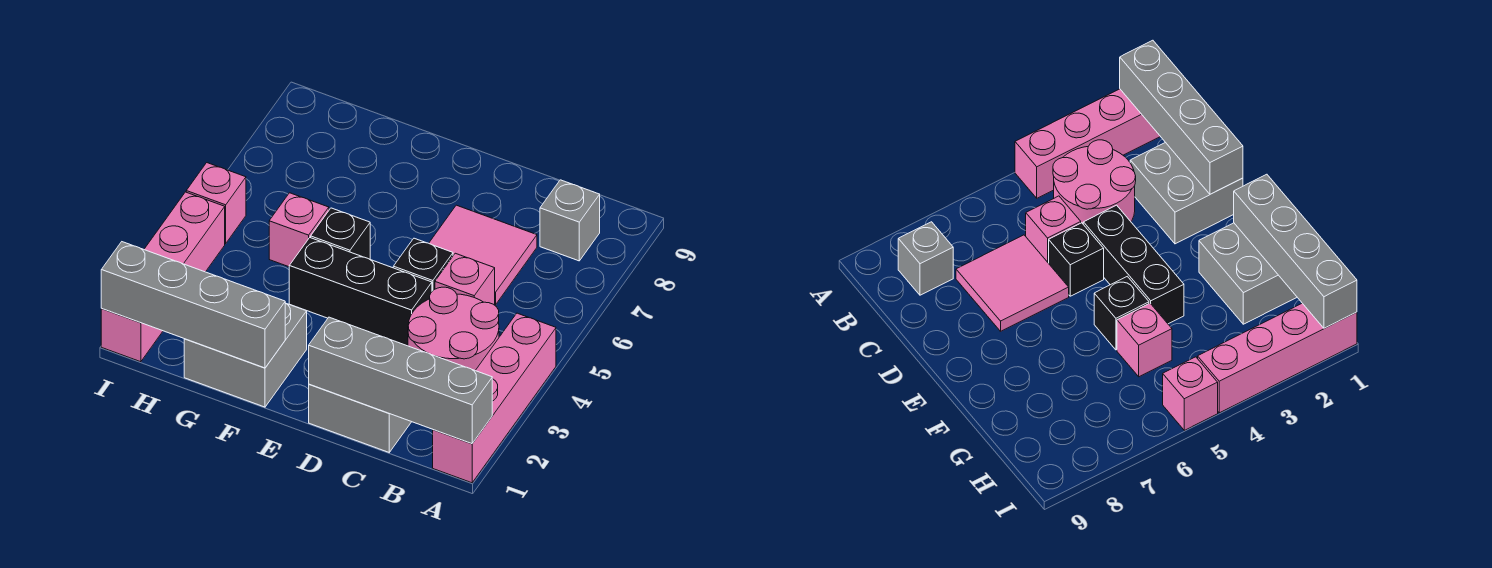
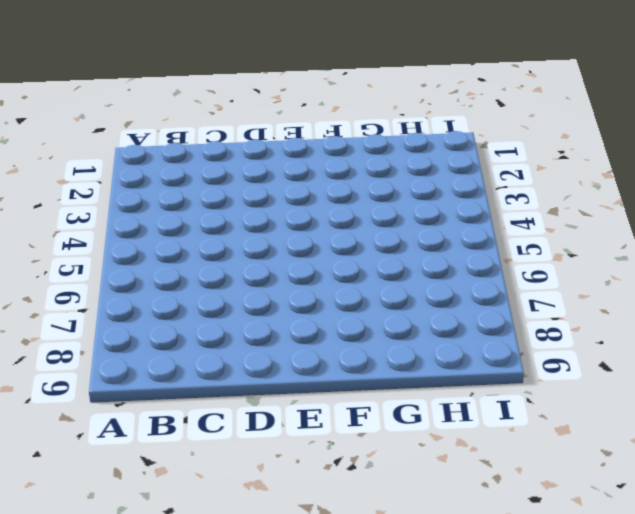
none -> pink brick A1:A4 level 1
none -> pink round brick B3:C4 level 1
none -> grey brick B8 level 1

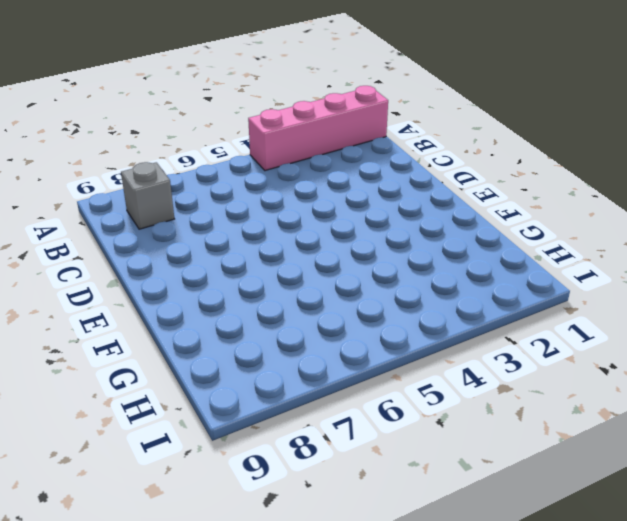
none -> pink round brick B3:C4 level 1
none -> grey brick C1:D2 level 1
none -> pink brick C5 level 1

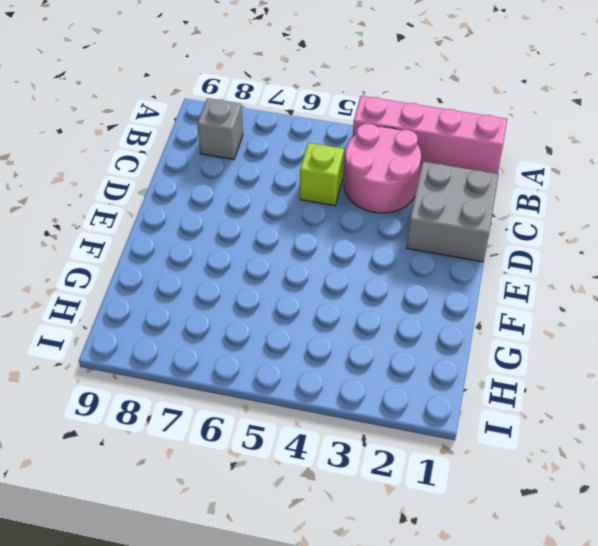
lime brick C5 level 1 -> pink brick C5 level 1
none -> pink tile C6:D7 level 1
none -> black brick D4:F4 level 1
none -> black brick D5 level 1

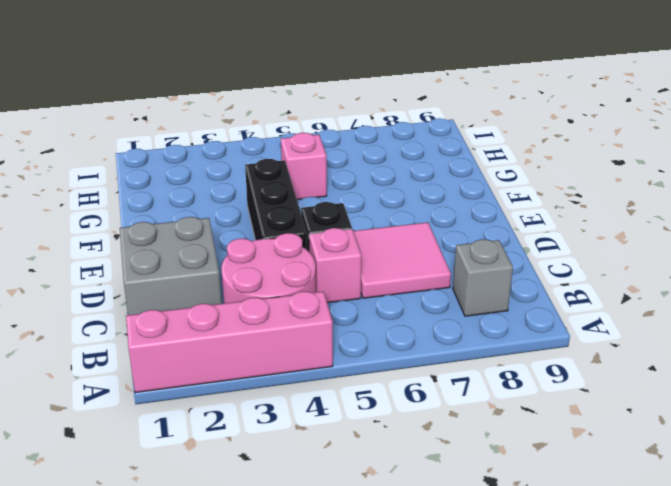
none -> grey brick F1:G2 level 1
none -> black brick F5 level 1
none -> pink brick I1:I4 level 1

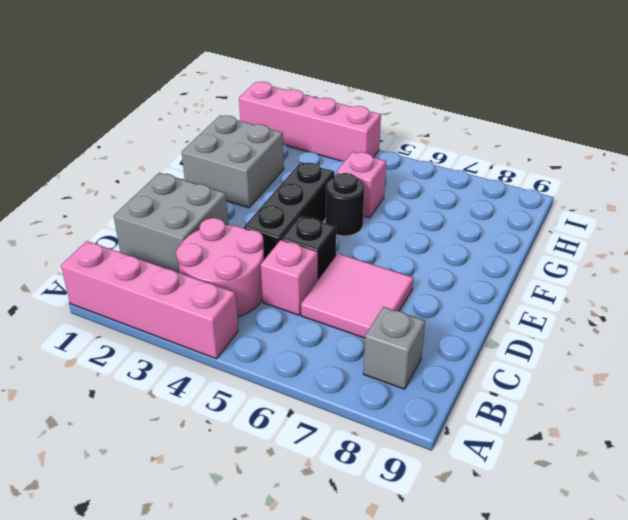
black round brick F5 level 1 -> black brick F5 level 1
none -> pink brick I5 level 1
none -> grey brick A1:D1 level 2
none -> grey brick F1:I1 level 2

